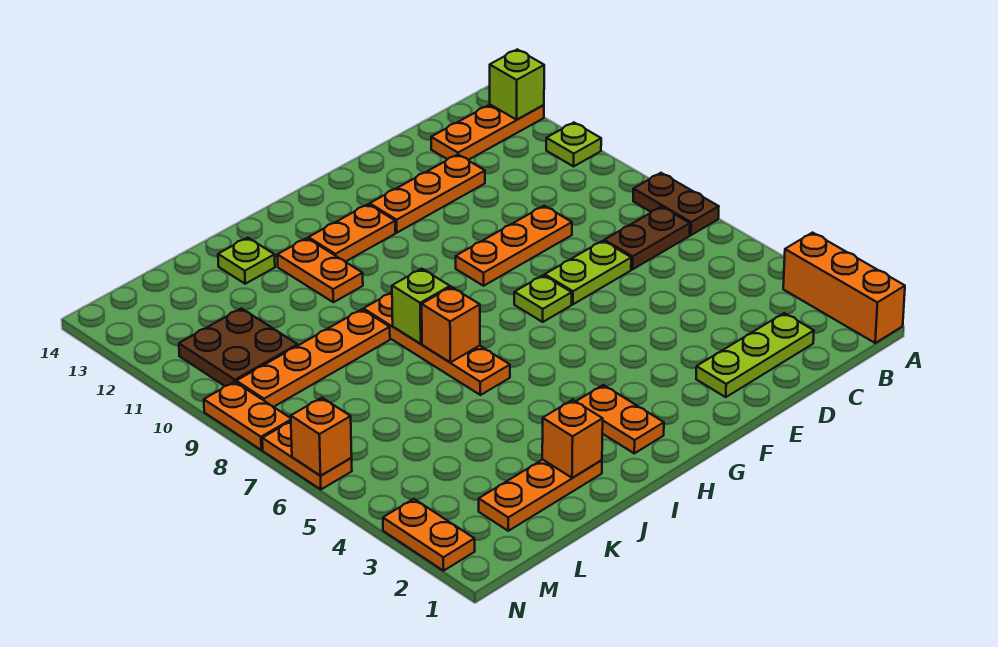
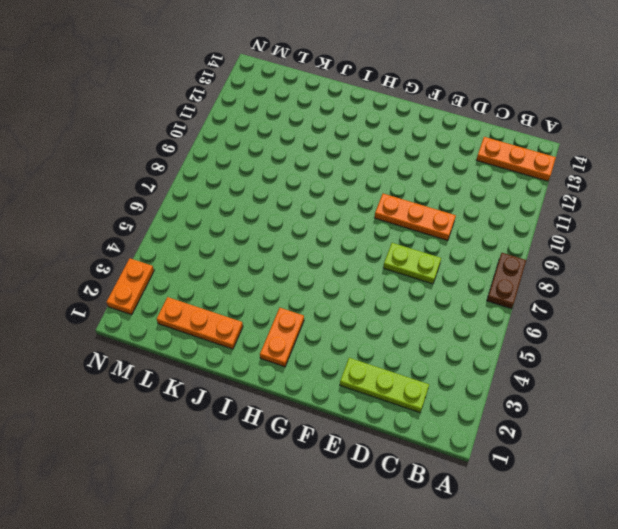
none -> orange brick A1:A3 level 1
none -> lime plate A11 level 1
none -> brown plate B7:C7 level 1

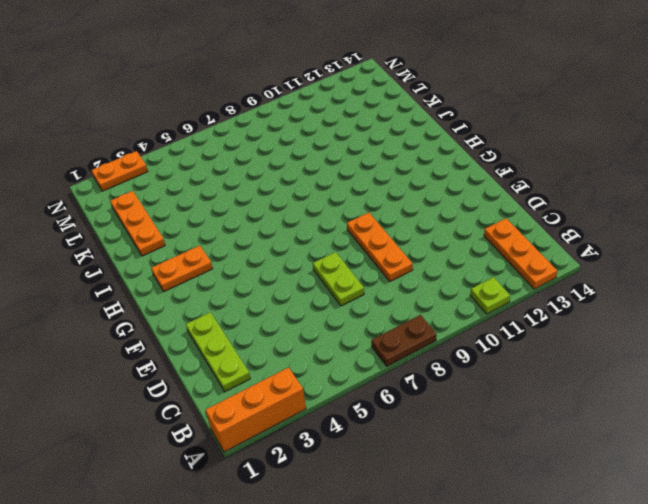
none -> brown plate B7:C7 level 1
none -> orange plate D12:F12 level 1
none -> lime plate F7 level 1

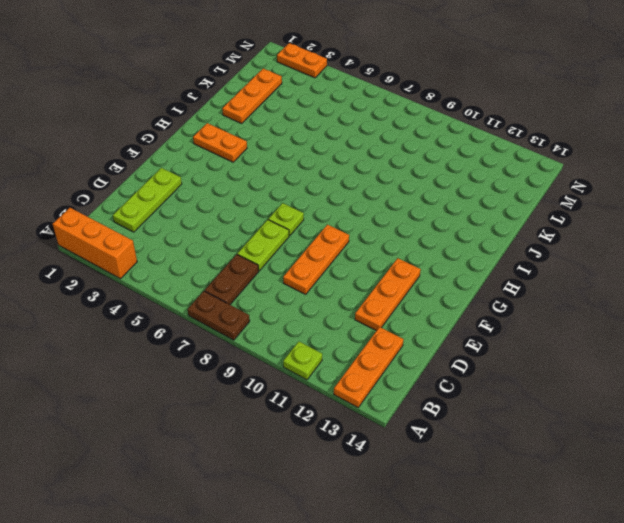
none -> orange plate G12:H12 level 1
none -> orange plate I6:I9 level 1
none -> orange plate I11:I12 level 1

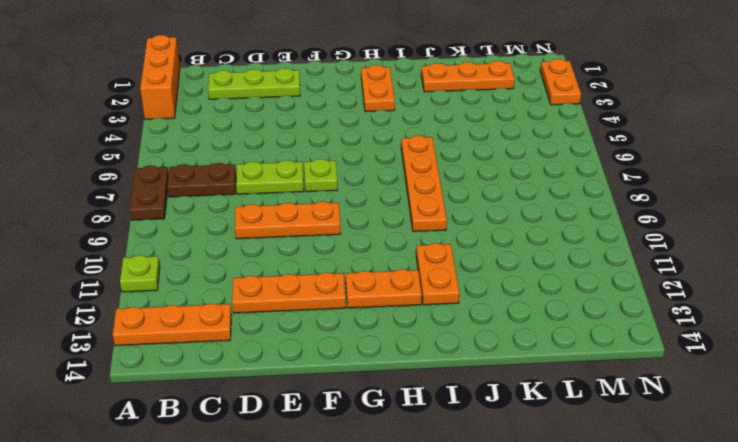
none -> orange plate J9:M9 level 1
none -> lime plate J13 level 1
none -> brown plate L10:M11 level 1

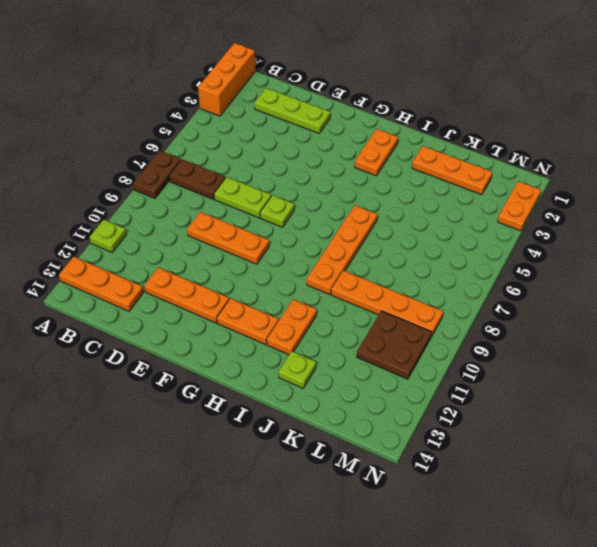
none -> orange plate N6:N7 level 1
none -> orange plate N8:N9 level 1
none -> lime brick A13 level 2

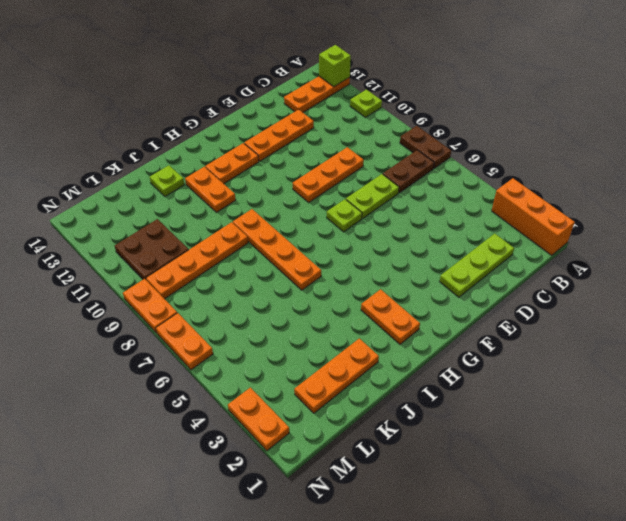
none -> orange brick I7 level 2
none -> lime brick I8 level 2
none -> orange brick J2 level 2

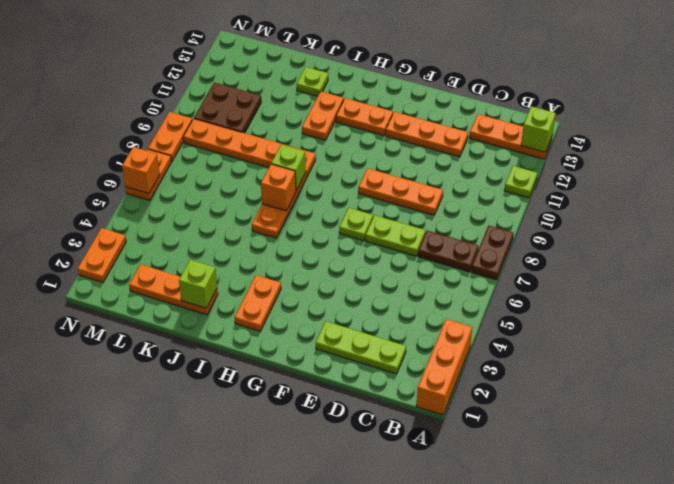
lime brick J2 level 2 -> orange brick J2 level 2

